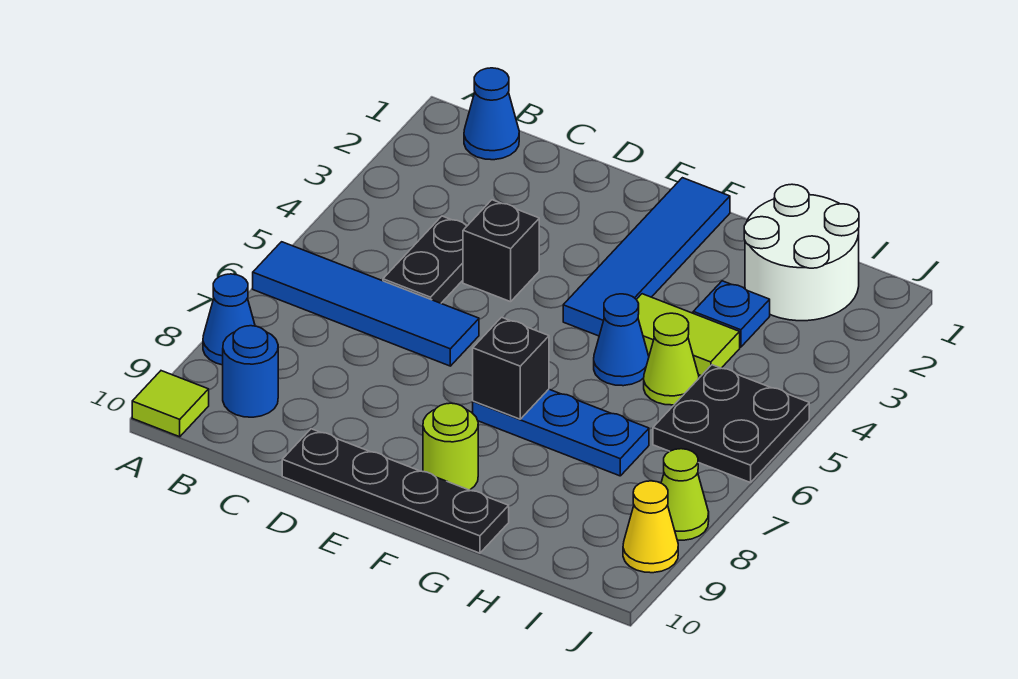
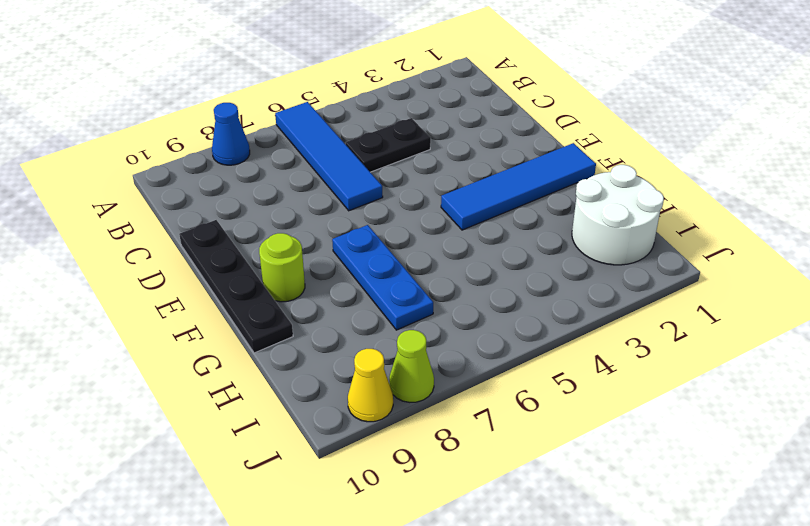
none -> lime tile A10 level 1
none -> blue cone B1 level 1
none -> blue round brick B9 level 1

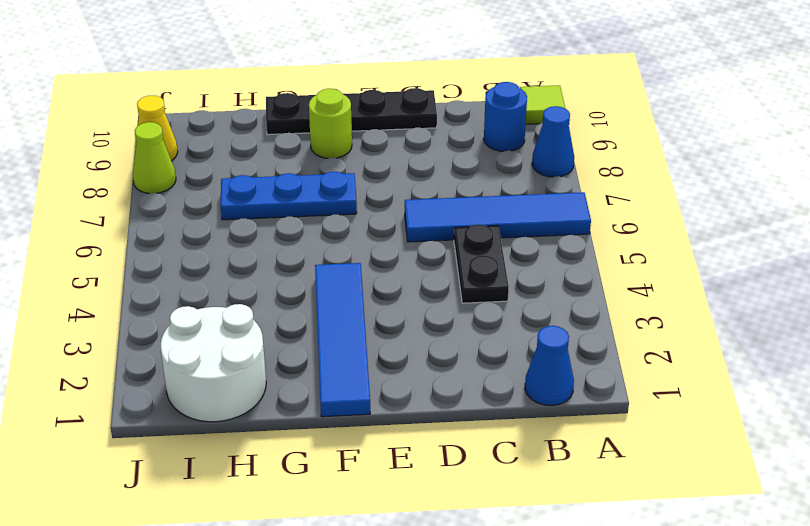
none -> black brick D4 level 1
none -> lime tile G4:H4 level 1
none -> blue cone G5 level 1

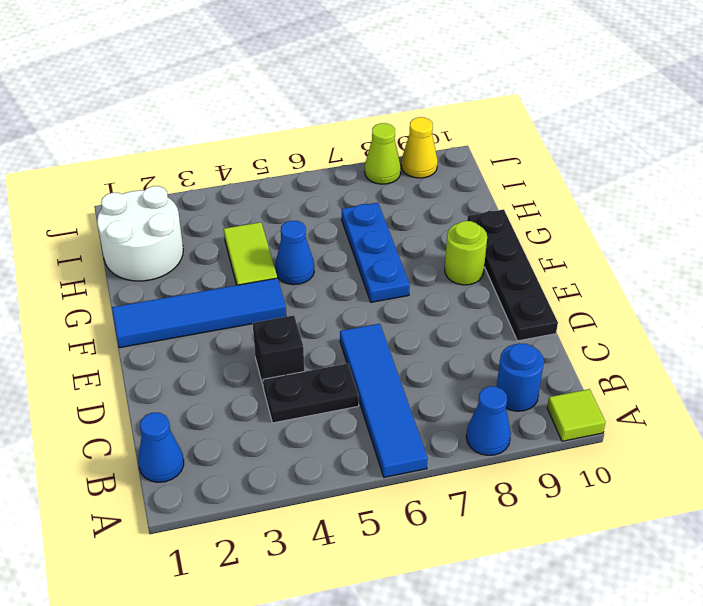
none -> blue plate H3 level 1
none -> lime cone H5 level 1
none -> black plate I5:J6 level 1

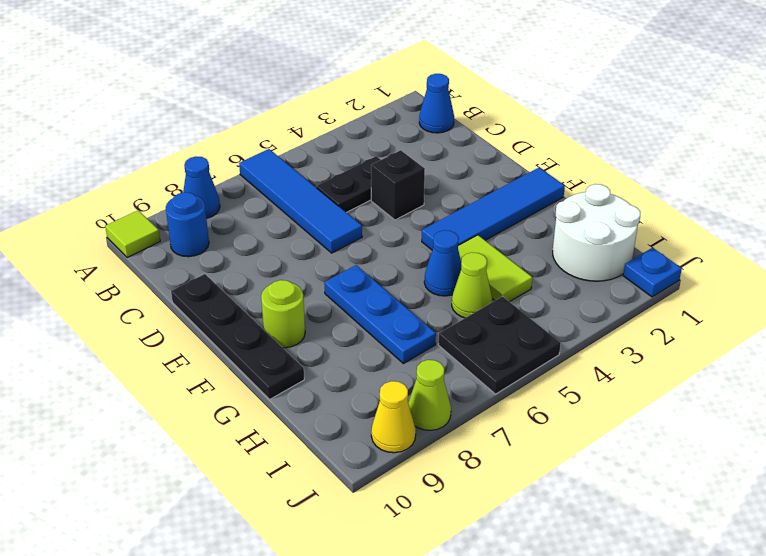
blue plate J1 level 1 -> blue plate H3 level 1
none -> black brick F7 level 2

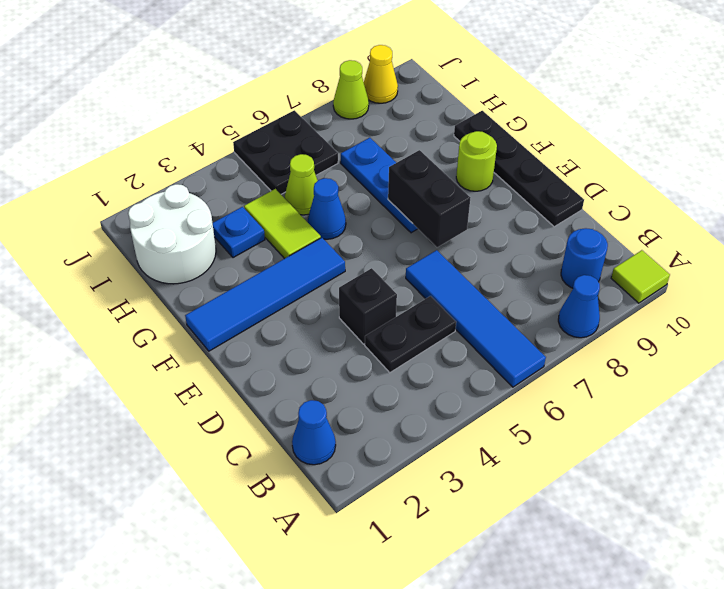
black brick E7:F7 level 2 -> black brick F7 level 2

